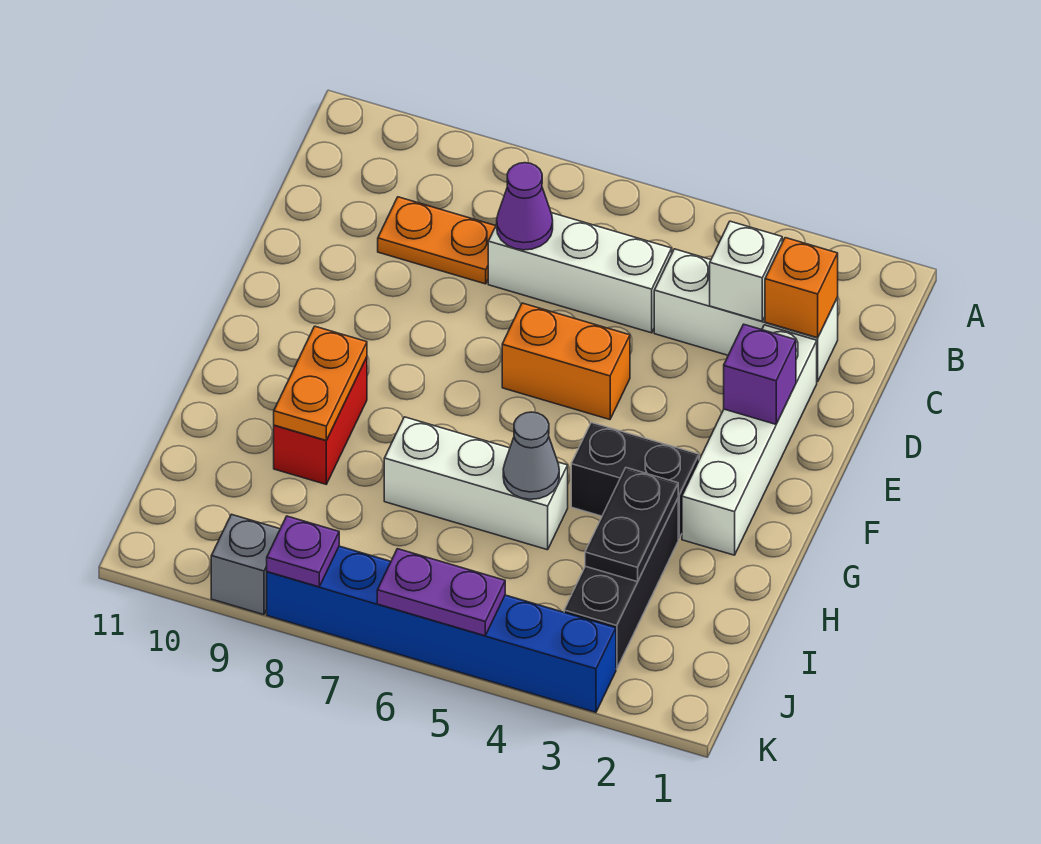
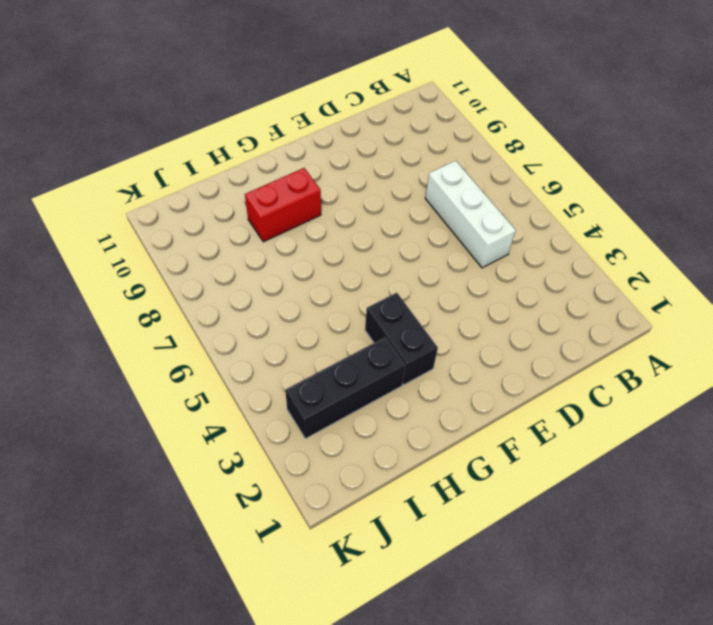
none -> white brick C2:C4 level 1
none -> orange plate C8:C9 level 1
none -> white brick D2:G2 level 1

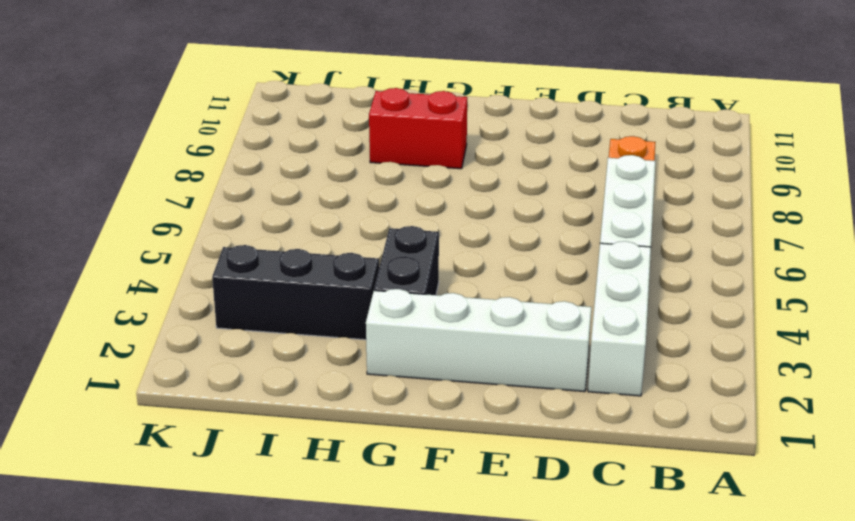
none -> orange brick E5:E6 level 1
none -> white brick H5:H7 level 1
none -> blue brick K3:K8 level 1

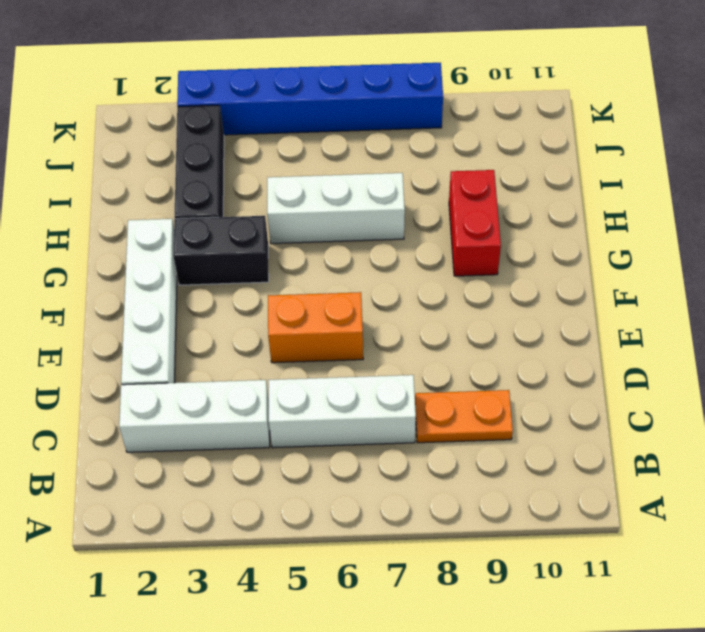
none -> grey brick K9 level 1
none -> orange brick C2 level 2
none -> white brick C3 level 2

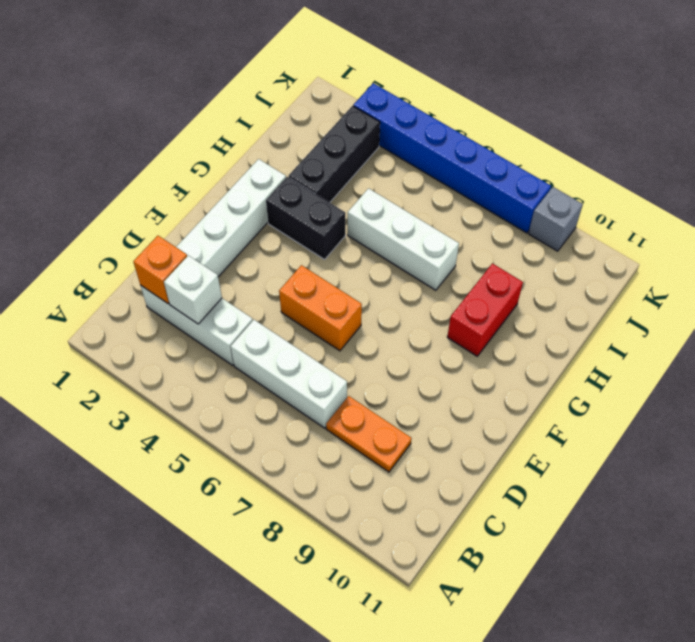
none -> purple cone C7 level 2
none -> purple brick E2 level 2
none -> orange plate G9:H9 level 2

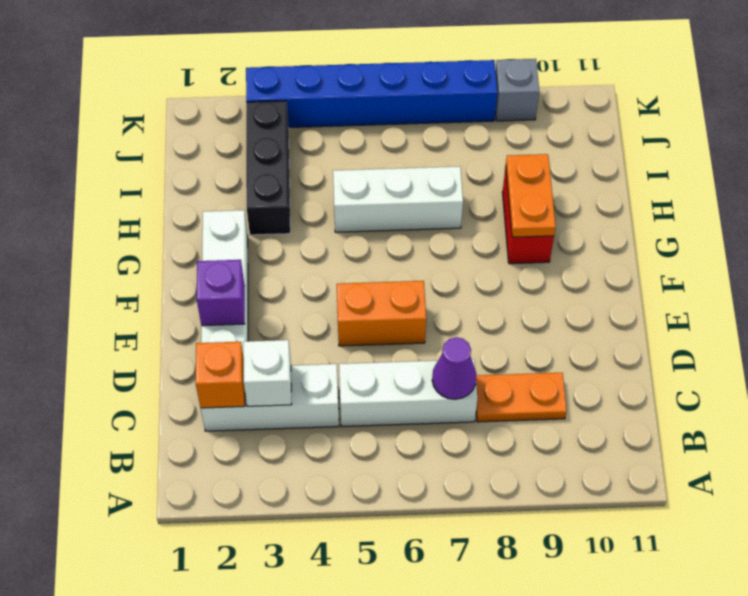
none -> black brick G3:G4 level 1
none -> black plate H3:I3 level 2
none -> grey cone H5 level 2

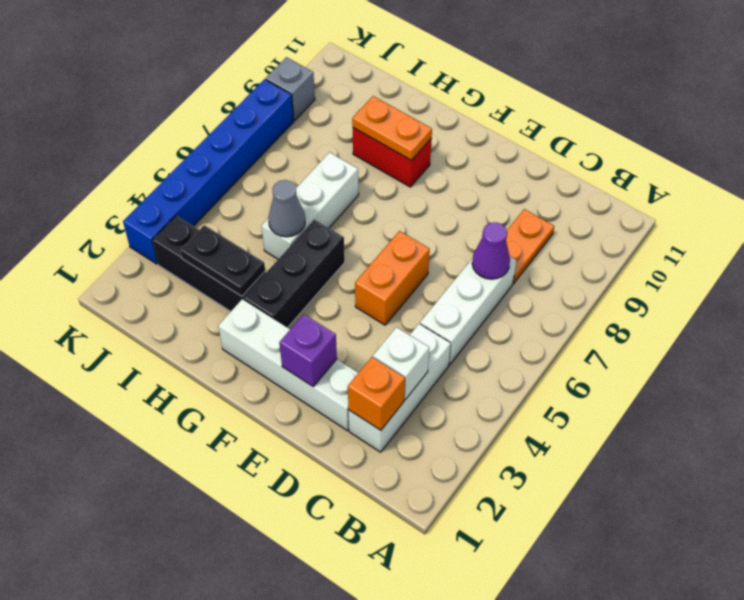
black brick G3:G5 level 1 -> black brick G3:G4 level 1
none -> purple plate K5:K6 level 2
none -> purple plate K8 level 2

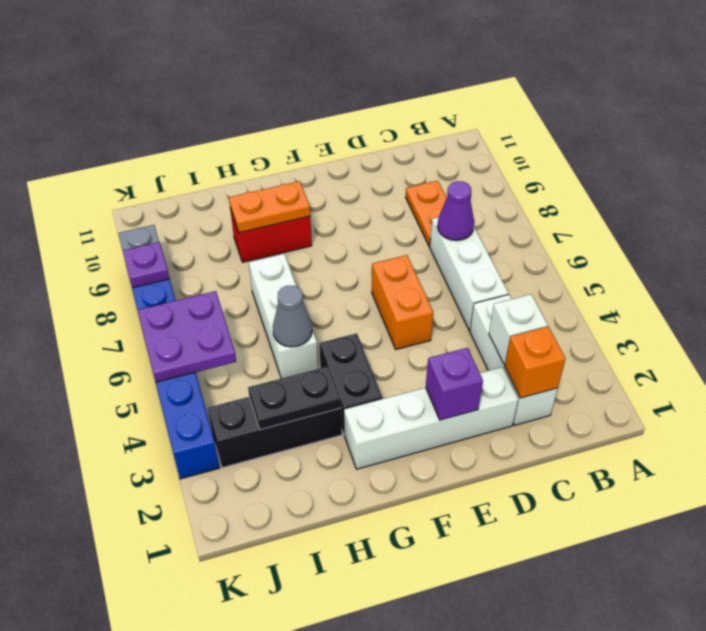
purple plate J5:K6 level 2 -> purple plate K5:K6 level 2

